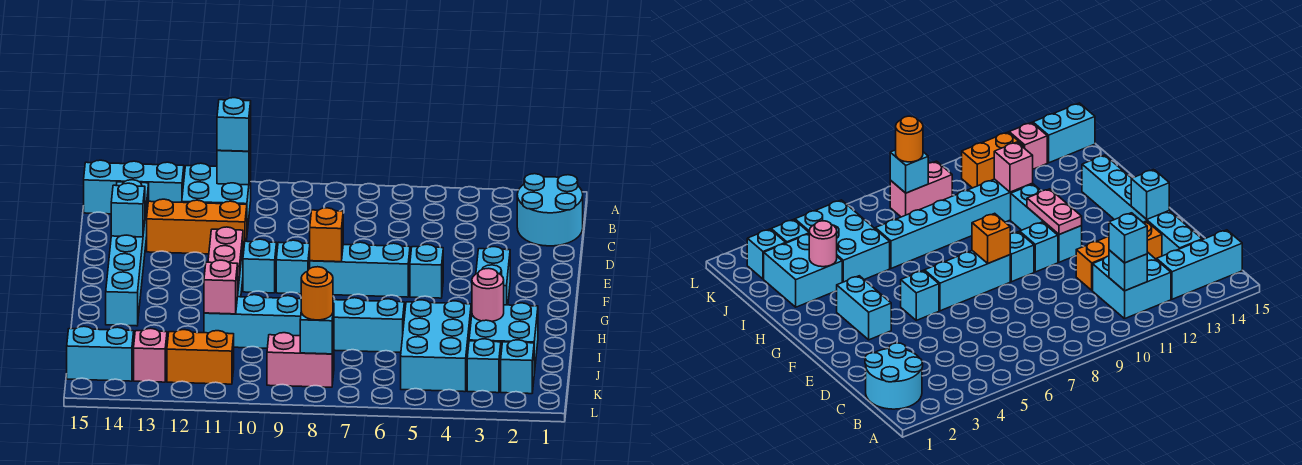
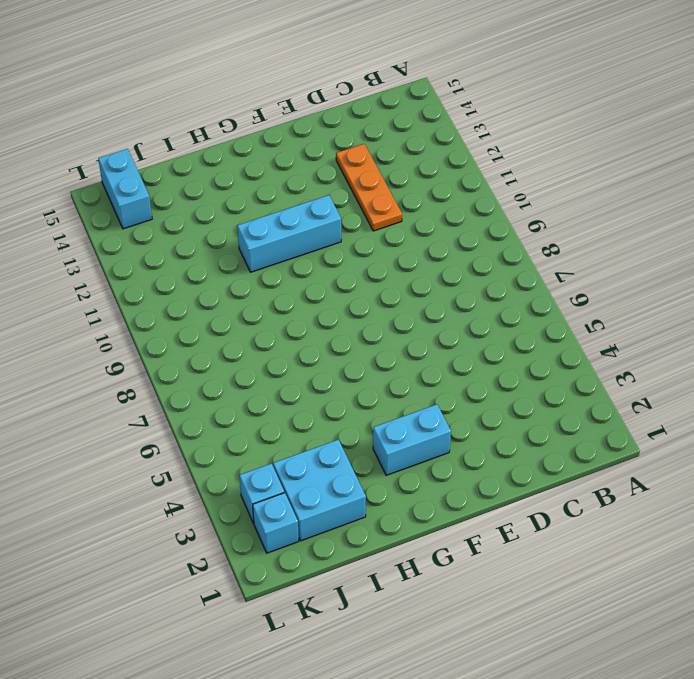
orange plate D11:D13 level 1 -> orange brick D11:D13 level 1
none -> cyan round brick B1:C2 level 1
none -> cyan brick B11:C12 level 1
none -> cyan brick B13:B15 level 1

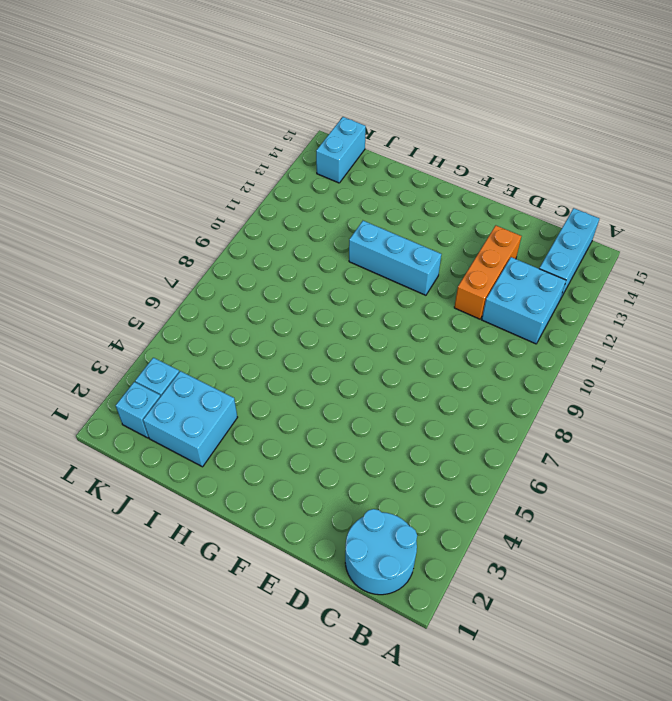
none -> cyan brick C14:H14 level 1
none -> cyan brick F3:G3 level 1
none -> cyan brick F5 level 1

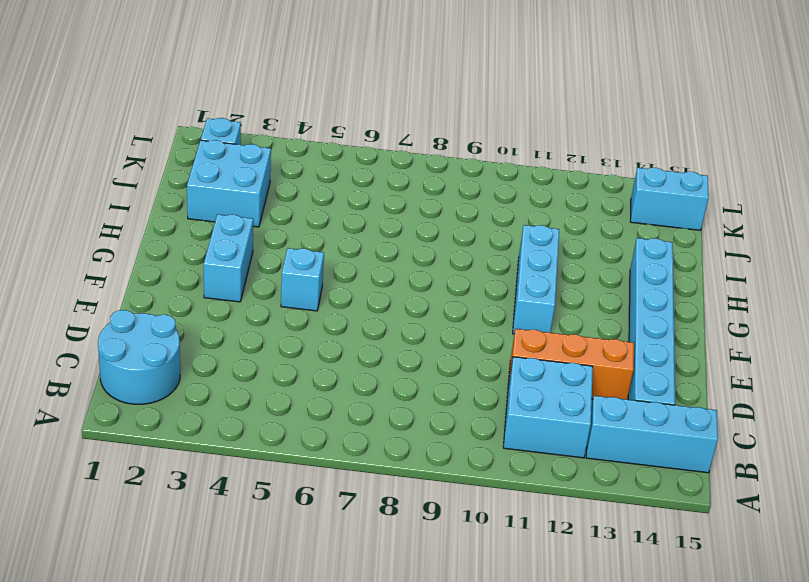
none -> cyan brick F6:F8 level 1
none -> cyan brick F9 level 1
none -> cyan brick F10 level 1

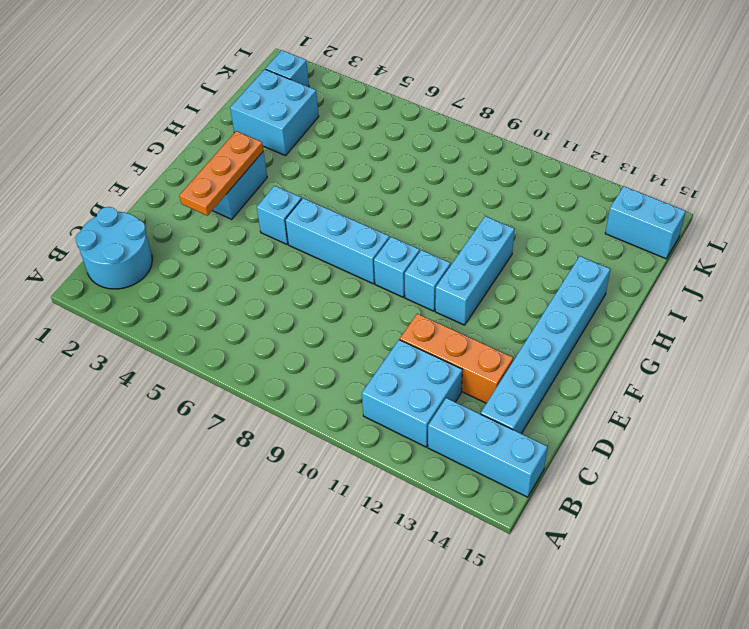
orange plate E3:G3 level 2 -> none
none -> cyan brick I4:K5 level 1
none -> cyan brick I6:I11 level 1
none -> cyan brick K3 level 1

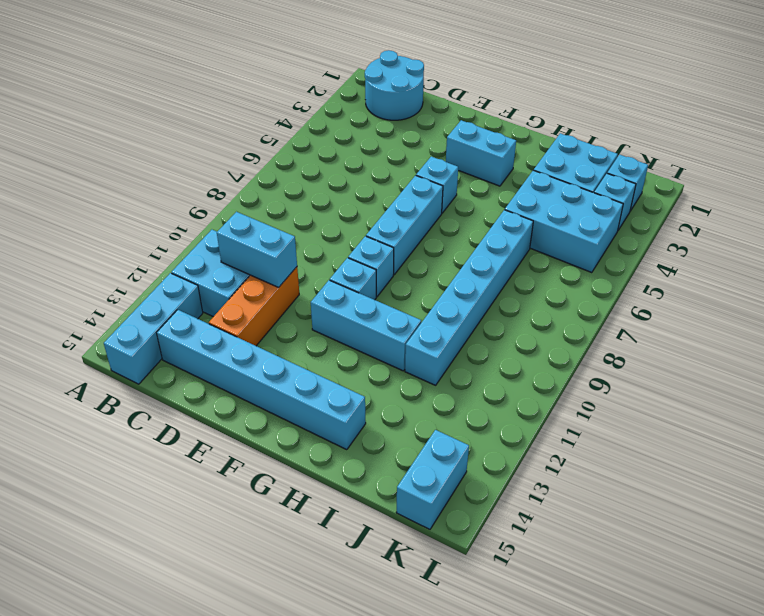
cyan brick C11:D11 level 2 -> none
none -> pink brick K8:K9 level 1
none -> orange brick K11:K12 level 1
none -> pink brick K13 level 1

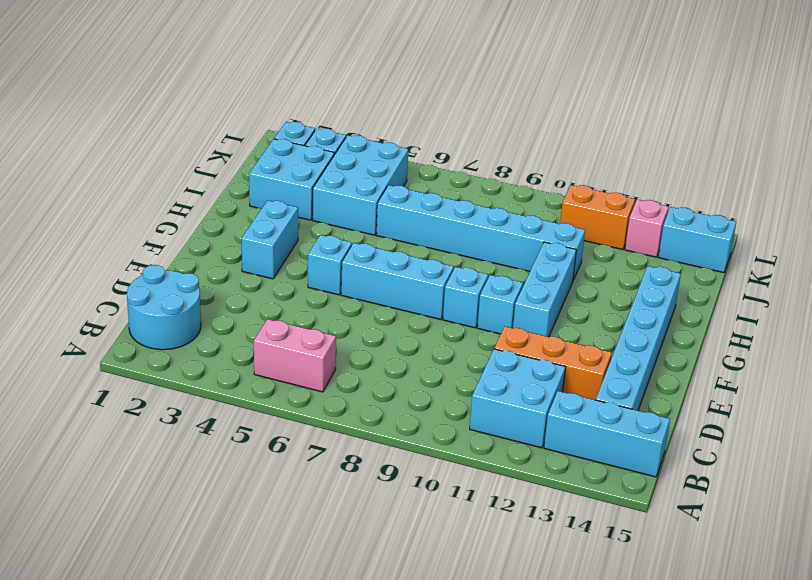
pink brick B5:B6 level 1 -> pink brick K8:K9 level 1
none -> cyan brick B11 level 2
none -> cyan brick E14 level 2
none -> orange brick F8 level 2

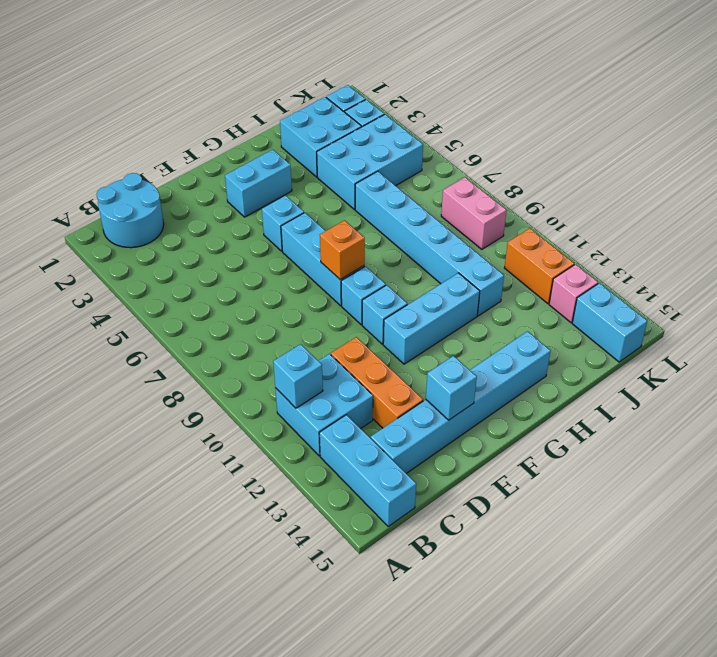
none -> pink plate F11:G11 level 2
none -> pink round brick I3 level 2
none -> pink brick I11 level 2

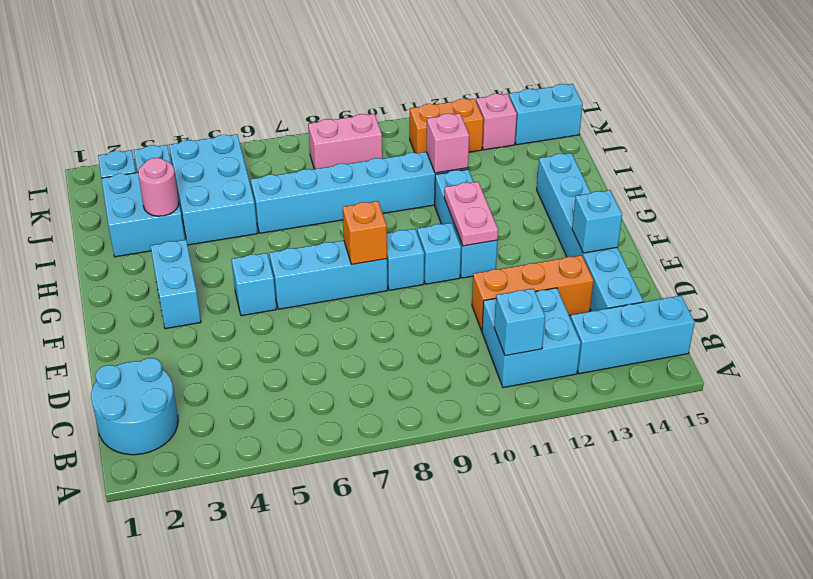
none -> cyan brick K8 level 2
none -> cyan brick B11 level 3
none -> orange round brick K8 level 3

